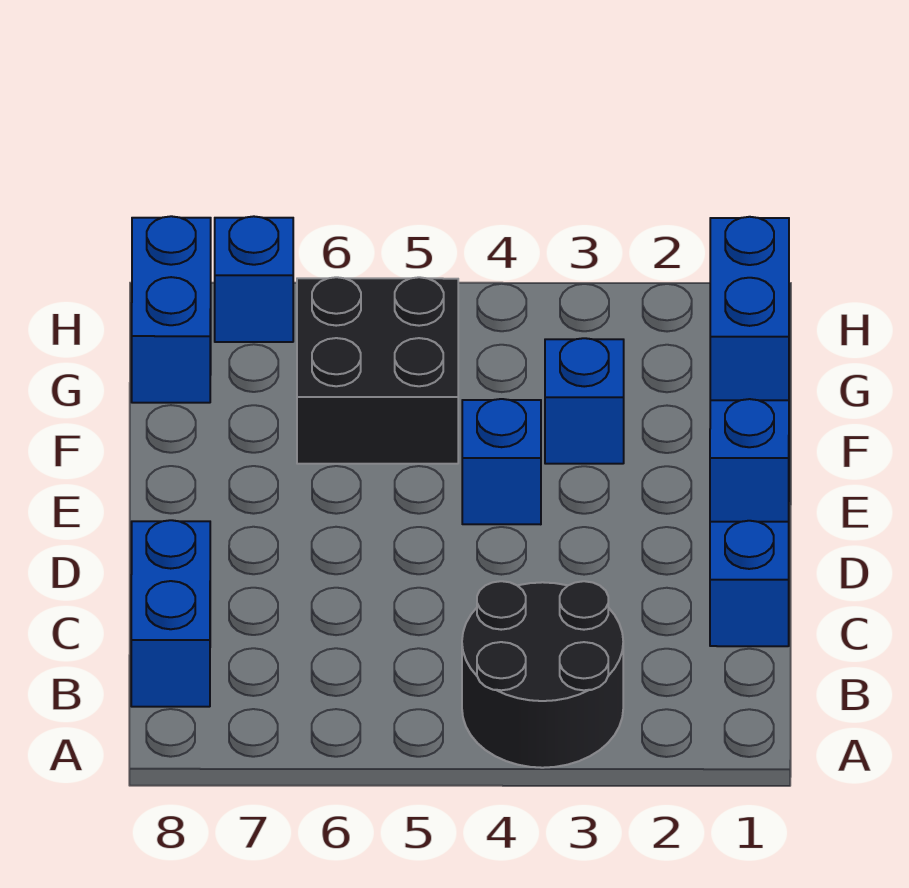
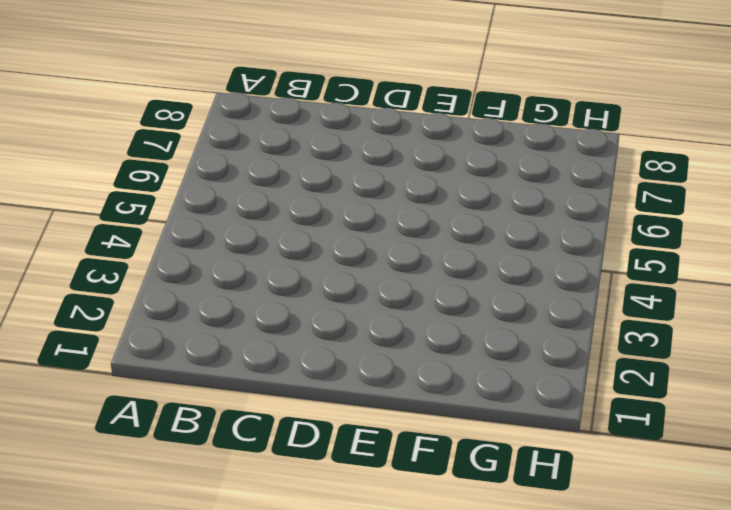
none -> black round brick A3:B4 level 1
none -> blue brick B8:C8 level 1

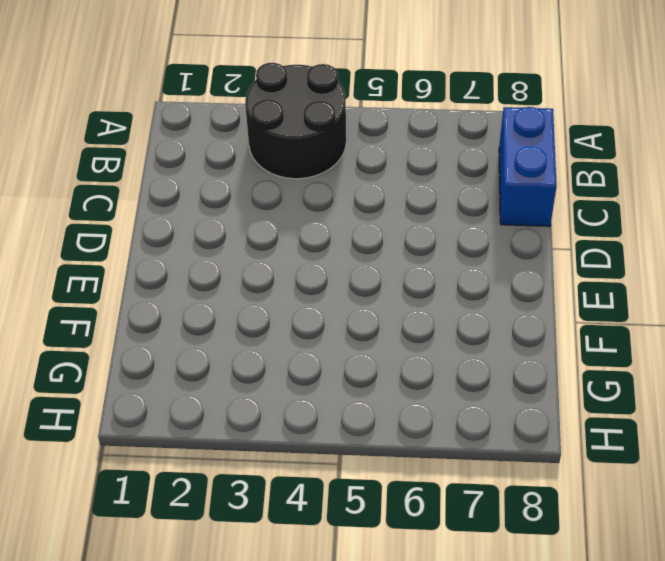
none -> blue brick C1 level 1
none -> blue brick E1 level 1

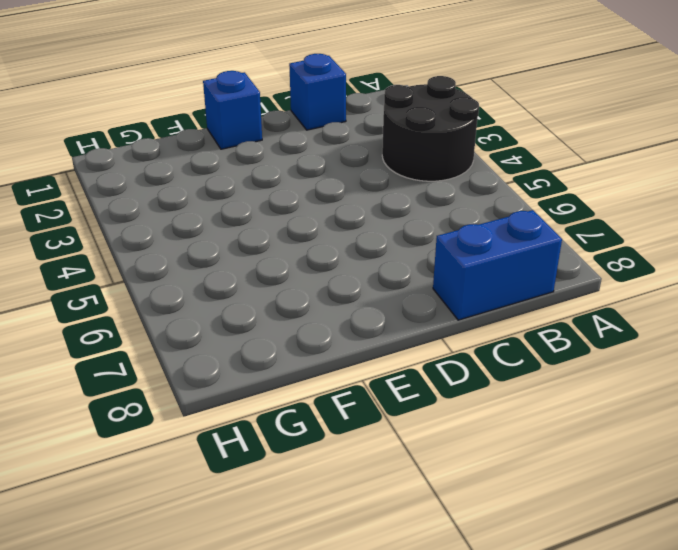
none -> blue brick E4 level 1
none -> blue brick F3 level 1

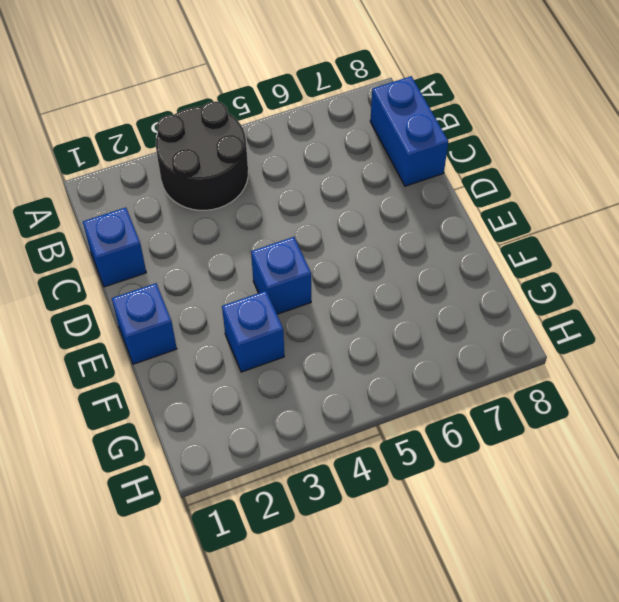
none -> black brick F5:G6 level 1
none -> blue brick G1:H1 level 1

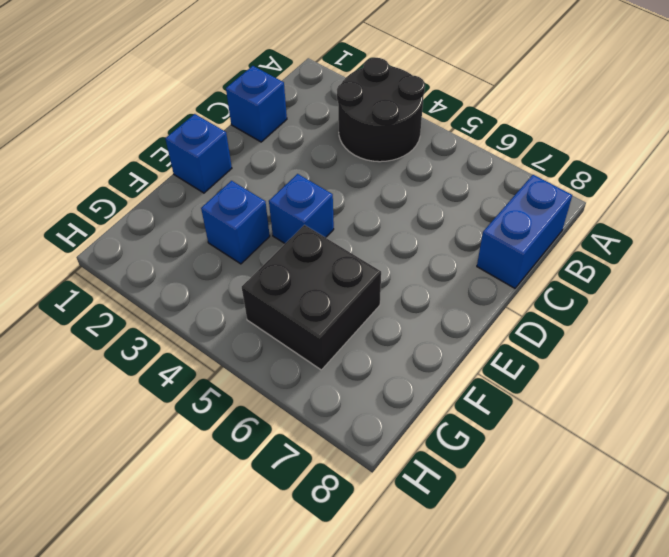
none -> blue brick G1:H1 level 1
none -> blue brick G8:H8 level 1

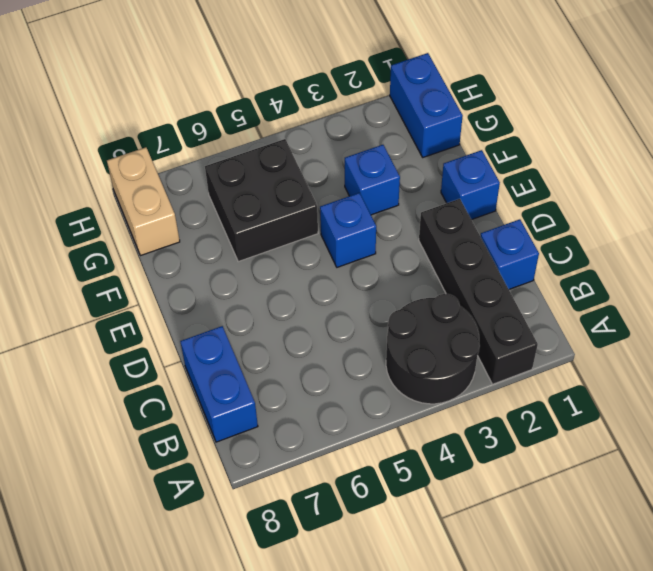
black brick A2:D2 level 1 -> none
tan brick G8:H8 level 1 -> blue brick G8:H8 level 1
none -> blue brick H7 level 1

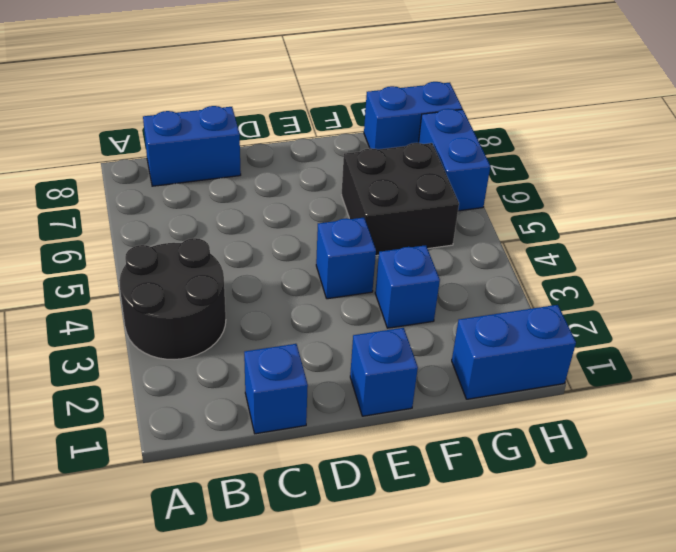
blue brick H6:H7 level 1 -> blue brick H7 level 1

